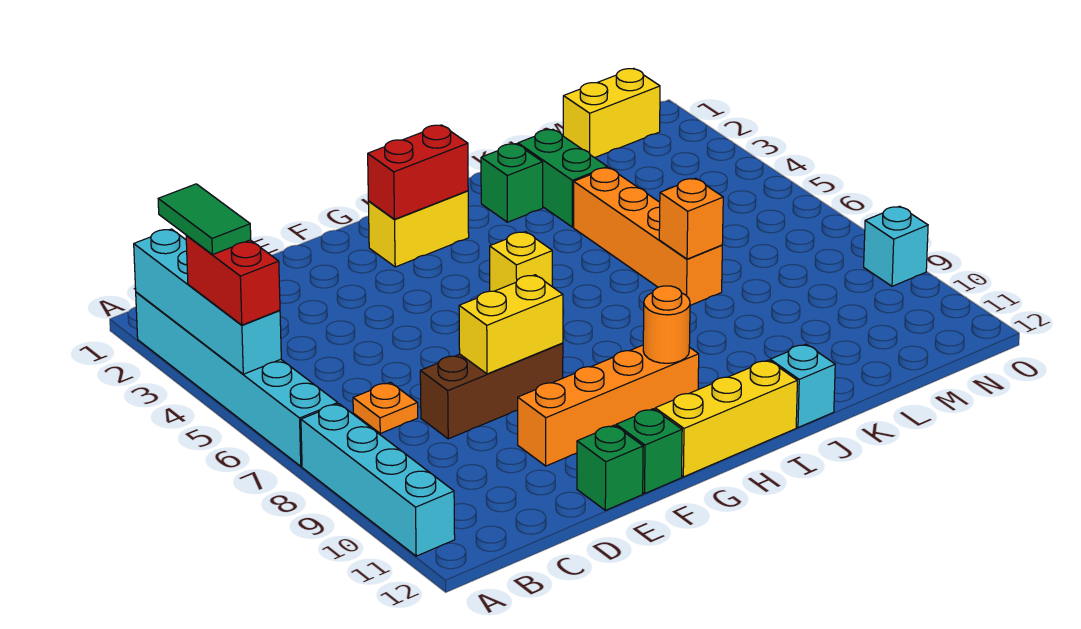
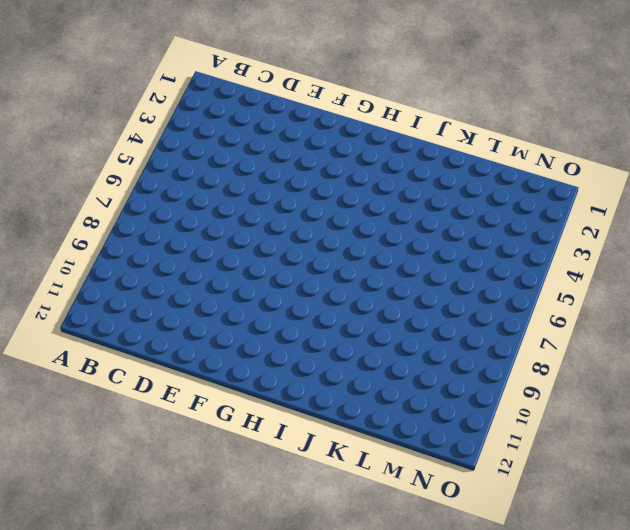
none -> cyan brick A2:A7 level 1
none -> cyan brick A8:A11 level 1
none -> orange plate C7 level 1

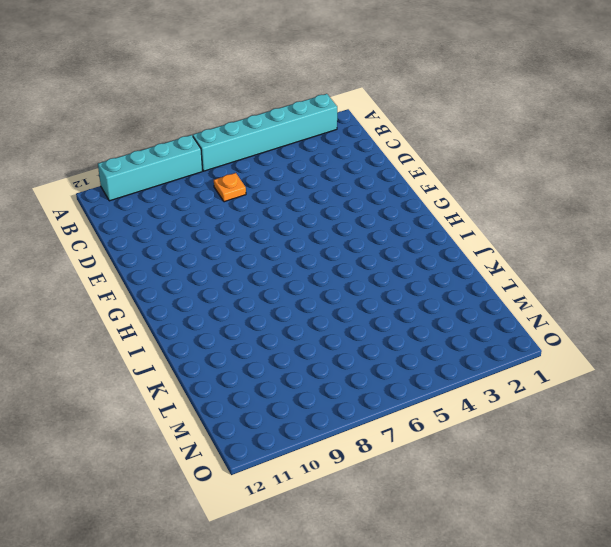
none -> brown brick D8:F8 level 1
none -> orange brick E10:H10 level 1
none -> green brick E12 level 1

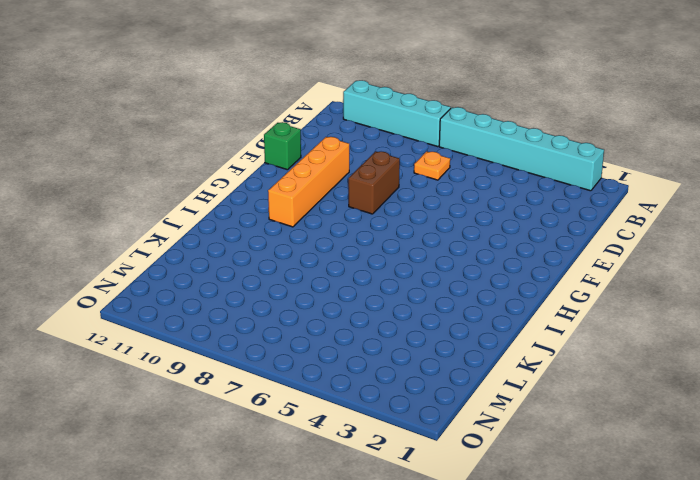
brown brick E8:F8 level 1 -> brown brick D8:F8 level 1
none -> green brick F12 level 1
none -> yellow brick G2:H2 level 1
none -> yellow brick G12:I12 level 1

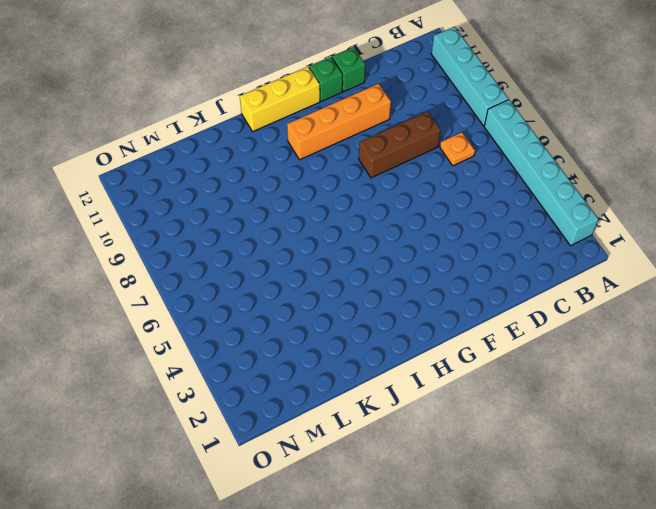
none -> yellow brick G2:H2 level 1
none -> yellow brick H5 level 1
none -> green brick J2 level 1

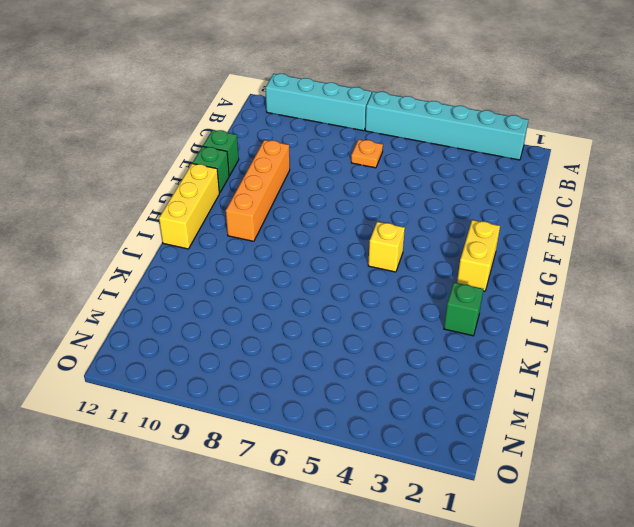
none -> brown brick D8:F8 level 1
none -> cyan brick J12 level 1
none -> green brick K2:K3 level 1

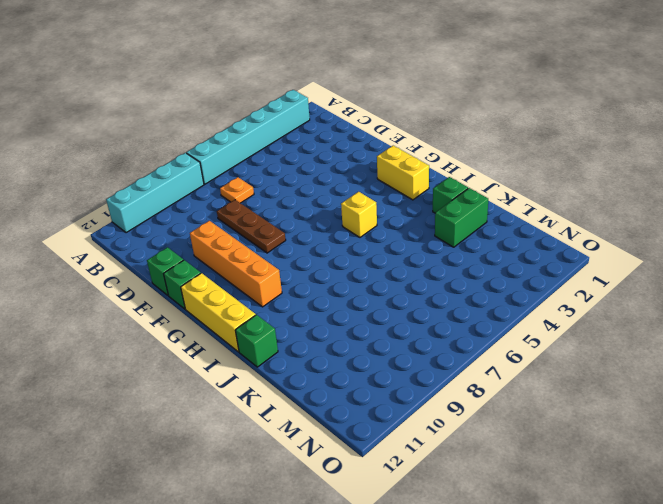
brown plate D8:F8 level 1 -> brown brick D8:F8 level 1
green brick J12 level 1 -> cyan brick J12 level 1
none -> orange brick K4:K7 level 1
none -> yellow brick M1:N1 level 1
none -> cyan brick O9 level 1

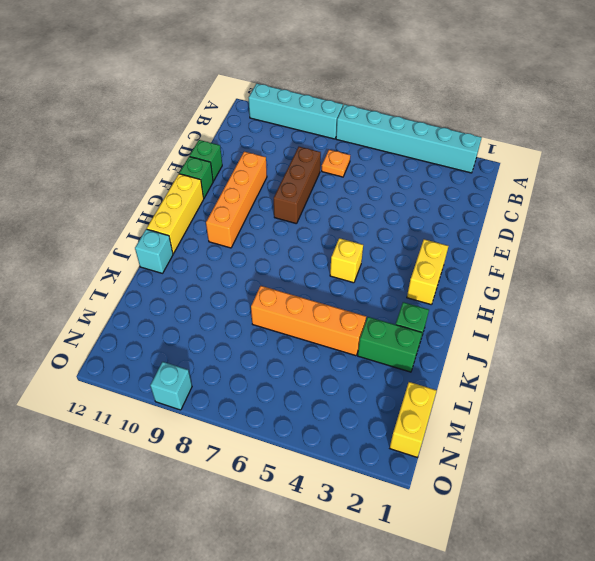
none -> cyan brick A2:A5 level 2
none -> yellow brick E8:F8 level 2
none -> red brick G2:H2 level 2

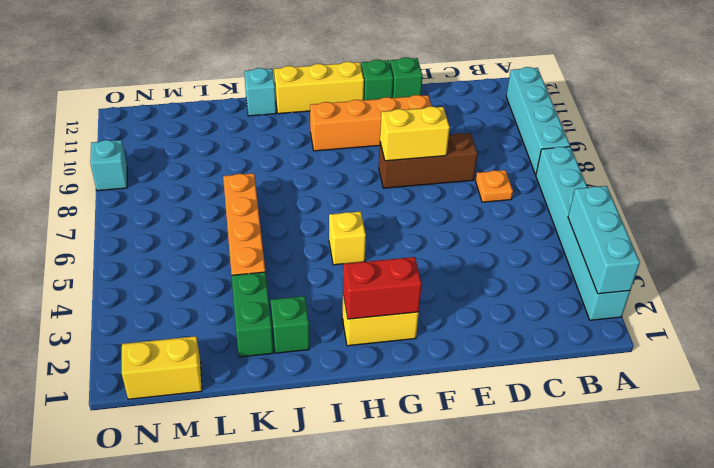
cyan brick A2:A4 level 2 -> cyan brick A2:A5 level 2
none -> orange round brick H10 level 2
none -> orange brick K7 level 2
none -> red brick A4:A5 level 3

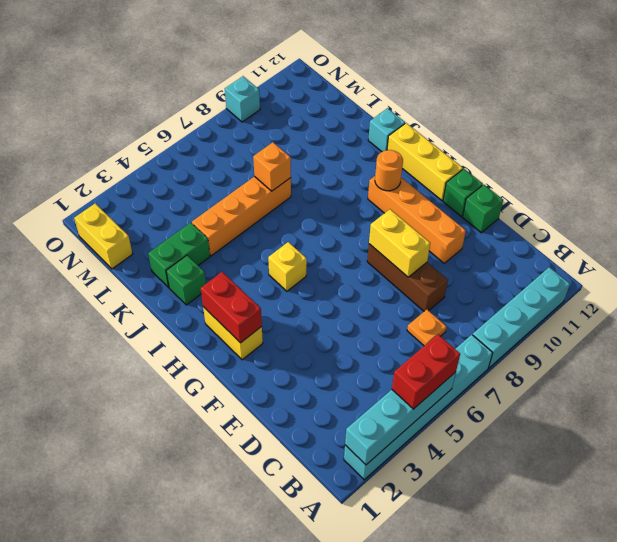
none -> green tile A3:A4 level 4

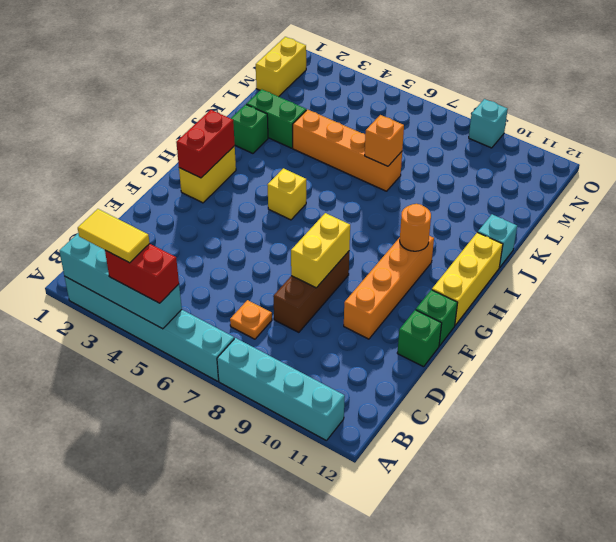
yellow tile A3:A4 level 4 -> green tile A3:A4 level 4

